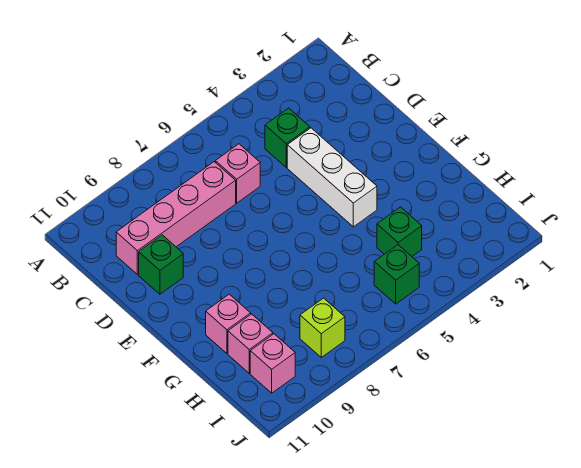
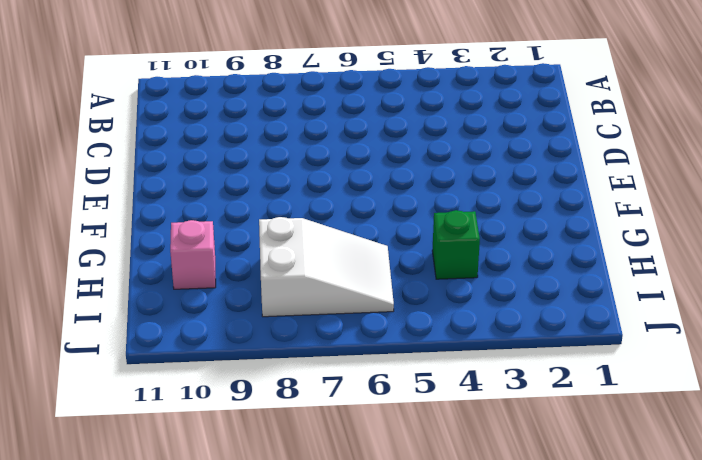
white slope H6:I8 level 1 top 8 -> lime brick I8 level 1
none -> green brick C4 level 1
none -> pink brick C6 level 1

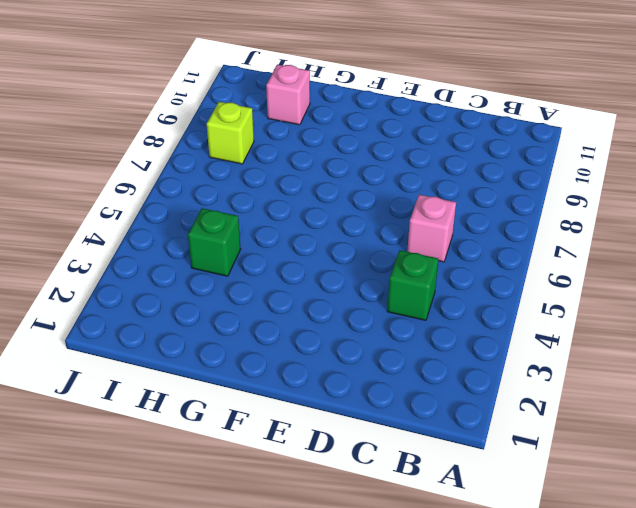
none -> pink brick C7:C10 level 1
none -> white brick D4:F4 level 1

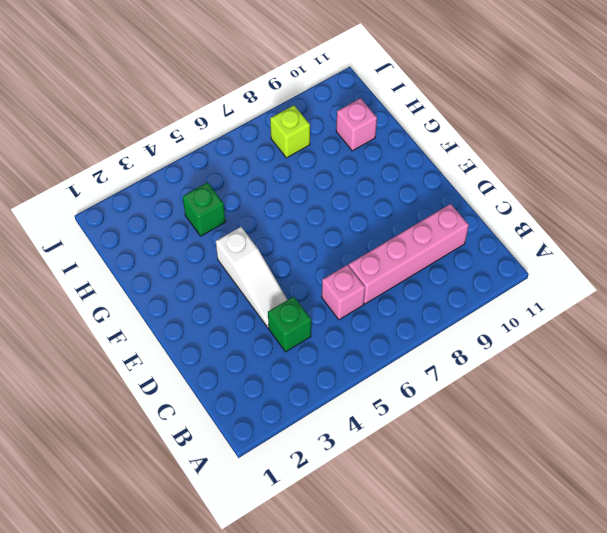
white slope D4:F4 level 1 top F -> white brick D4:F4 level 1
none -> green brick D10 level 1
none -> pink brick G10 level 1

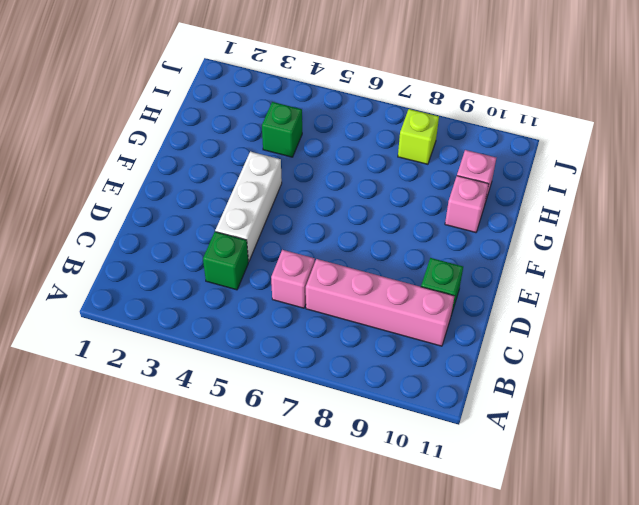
none -> green brick I5 level 1
none -> pink brick I10 level 1

